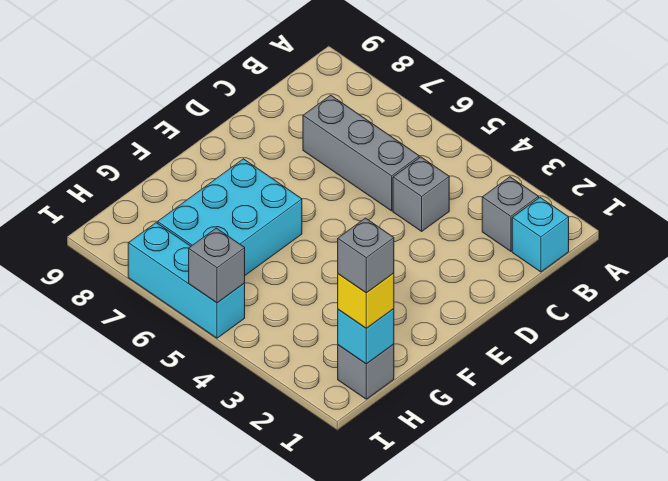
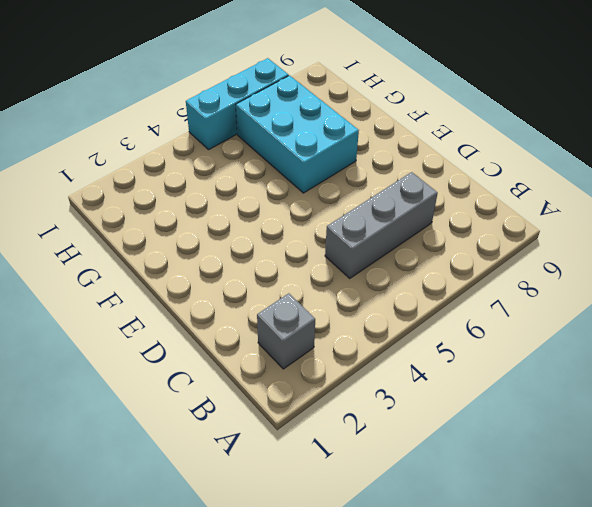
none -> cyan brick B1 level 1
none -> grey brick C4 level 1

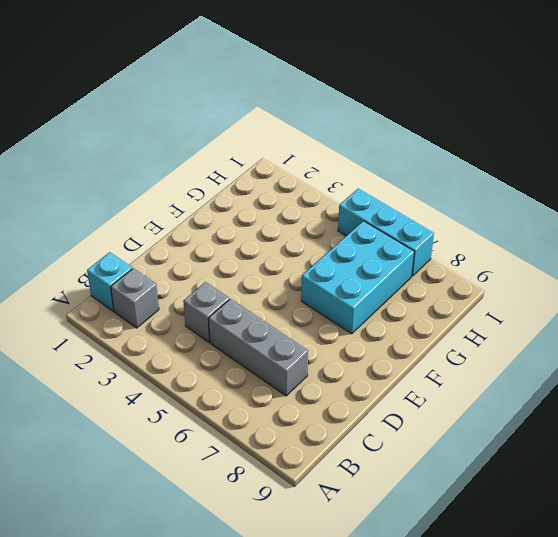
none -> grey brick H1 level 1
none -> cyan brick H1 level 2

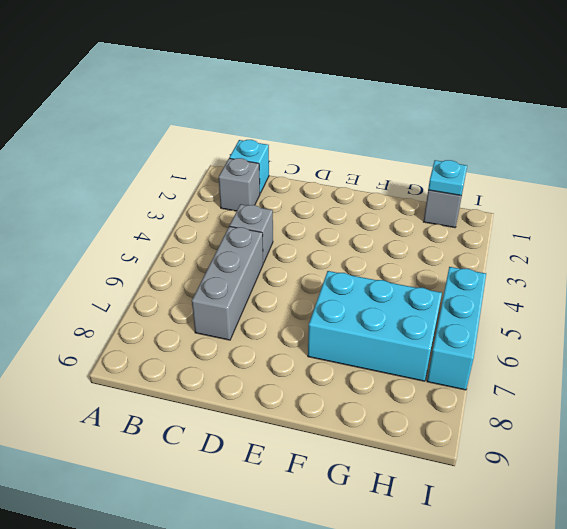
cyan plate H1 level 2 -> cyan brick H1 level 2
none -> grey brick I5 level 2
none -> yellow brick H1 level 3

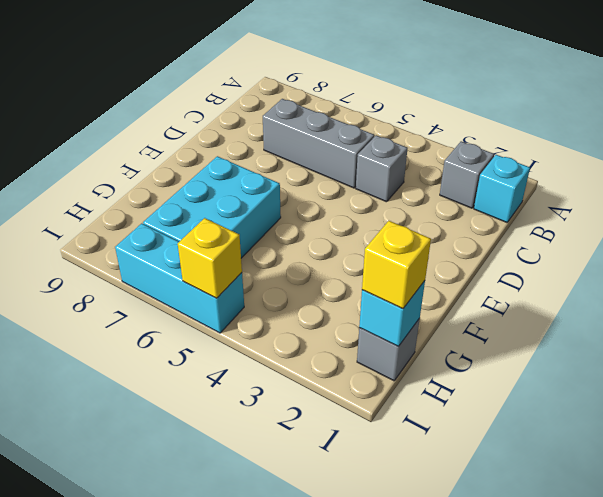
yellow brick I5 level 2 -> grey brick I5 level 2
none -> grey brick H1 level 4

